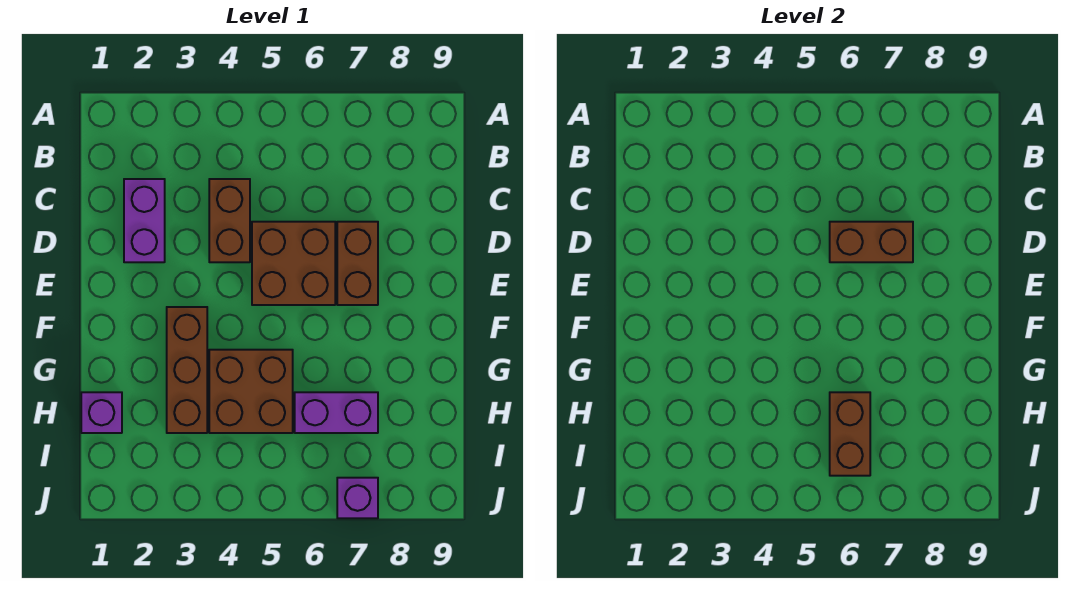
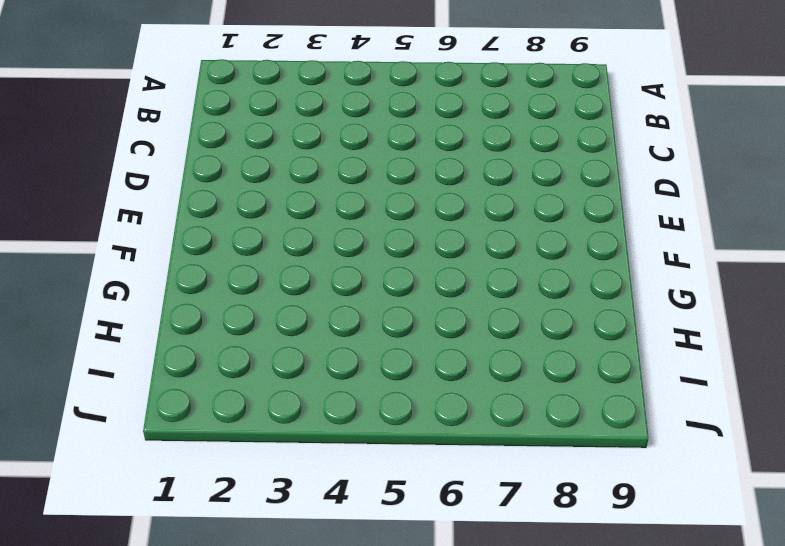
none -> purple brick C2:D2 level 1
none -> brown brick C4:D4 level 1

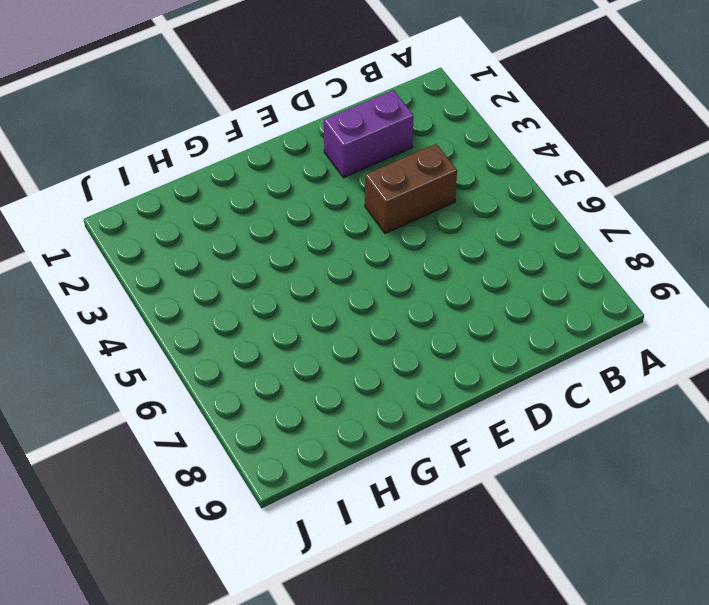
none -> brown brick D5:E6 level 1
none -> brown brick D7:E7 level 1

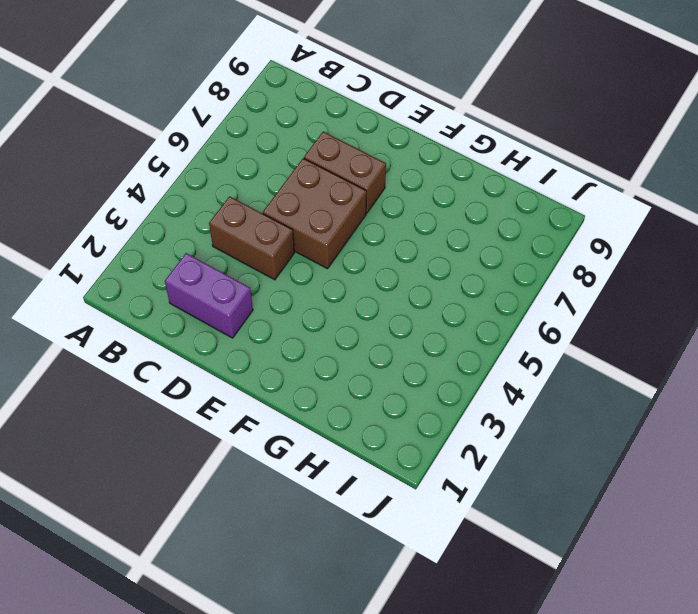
none -> brown brick F3:H3 level 1
none -> brown brick G4:H5 level 1

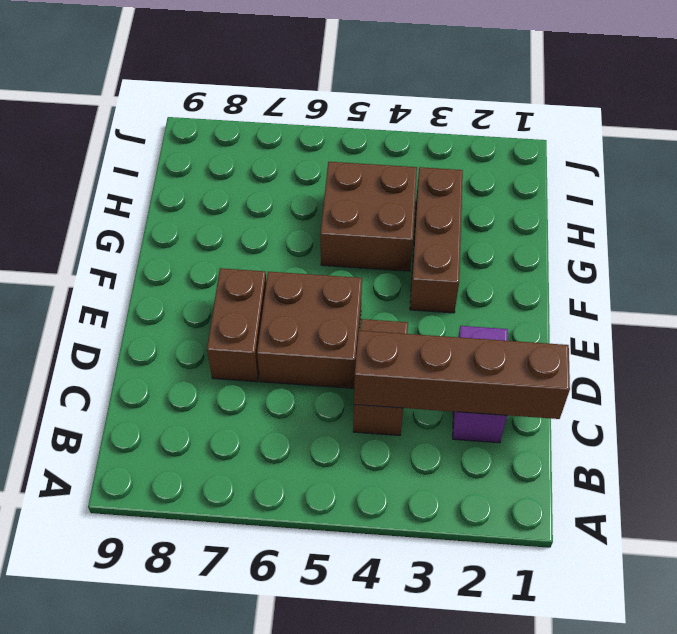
brown brick C1:C4 level 2 -> none
none -> purple brick H1 level 1
none -> purple brick H6:H7 level 1

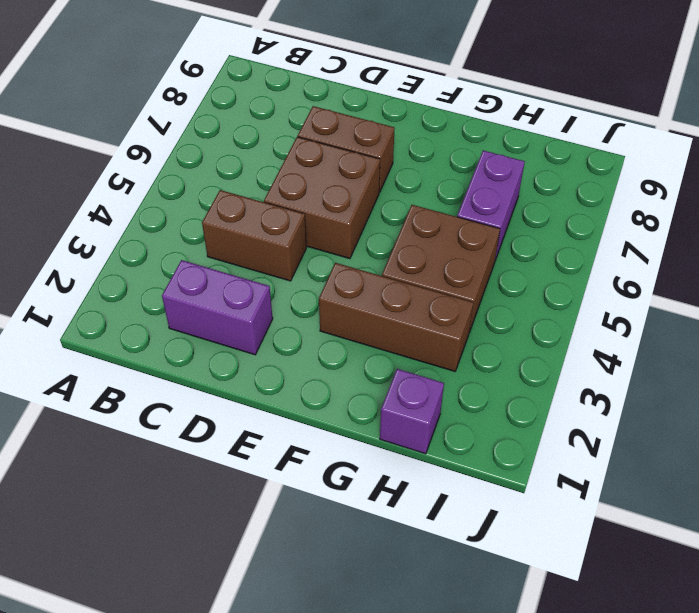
none -> purple brick J7 level 1
none -> brown brick D6:D7 level 2

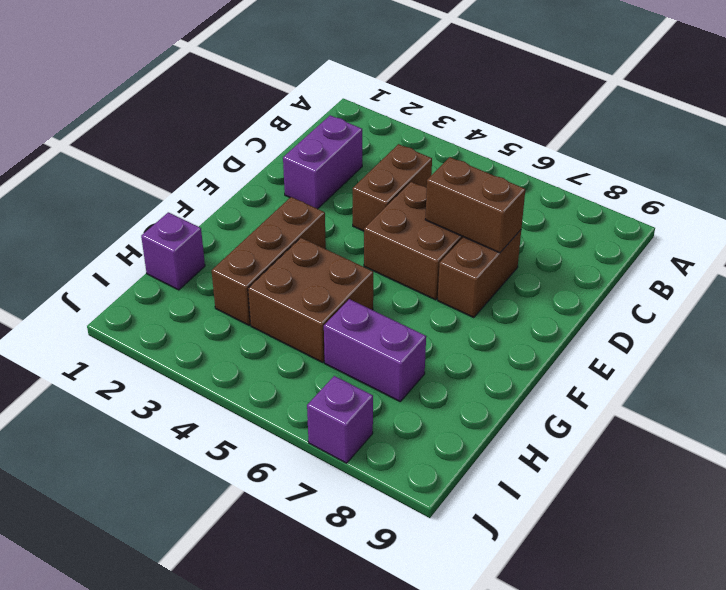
none -> brown brick H6:I6 level 2

